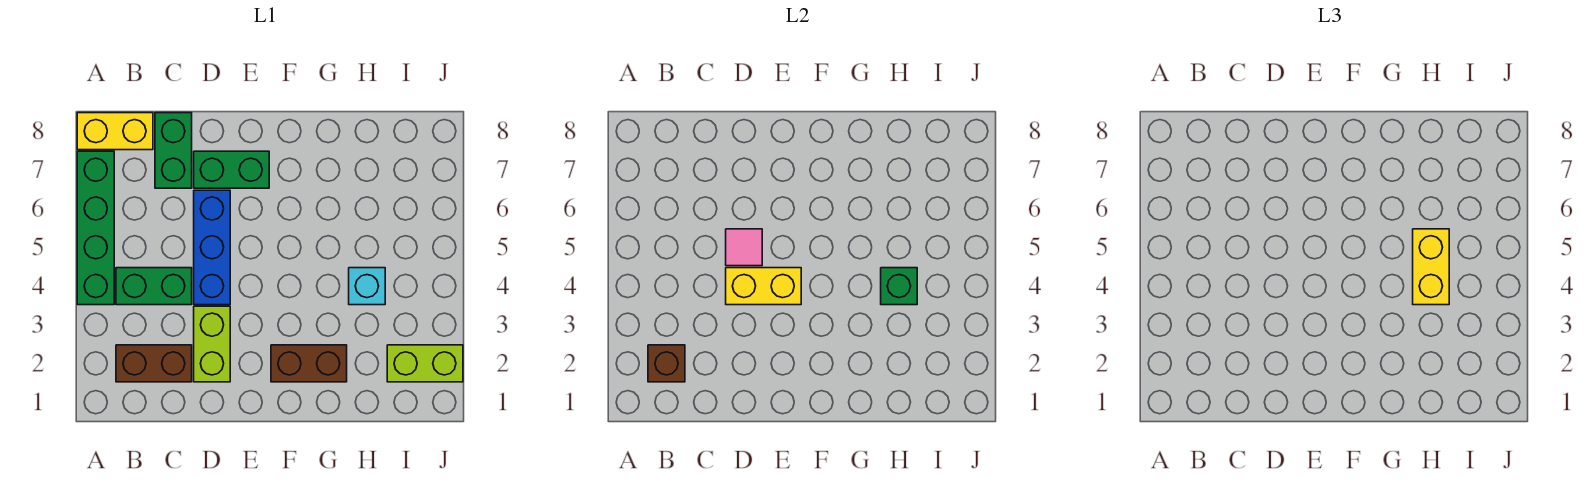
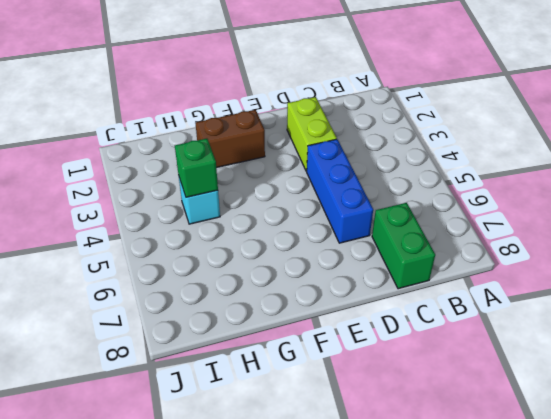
none -> green brick A4:A7 level 1
none -> yellow brick A8:B8 level 1
none -> brown brick B2:C2 level 1

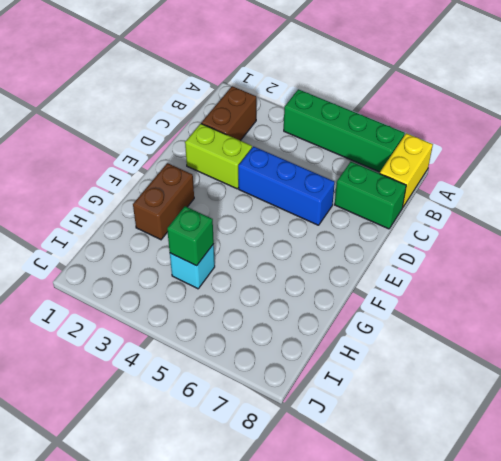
none -> green brick B4:C4 level 1
none -> green brick D7:E7 level 1
none -> lime brick I2:J2 level 1

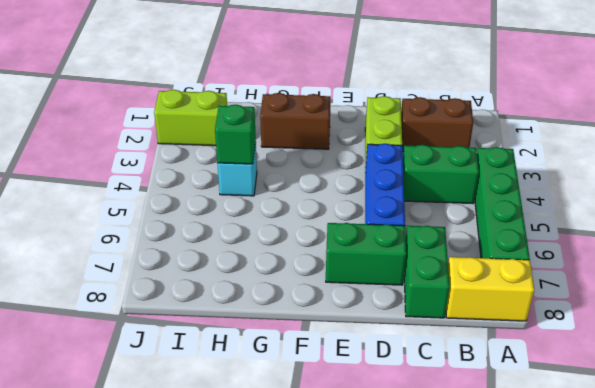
none -> brown brick B2 level 2
none -> yellow brick D4:E4 level 2
none -> pink tile D5 level 2

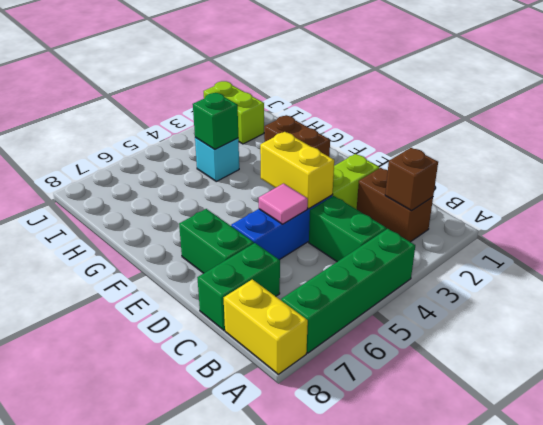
none -> yellow brick H4:H5 level 3

